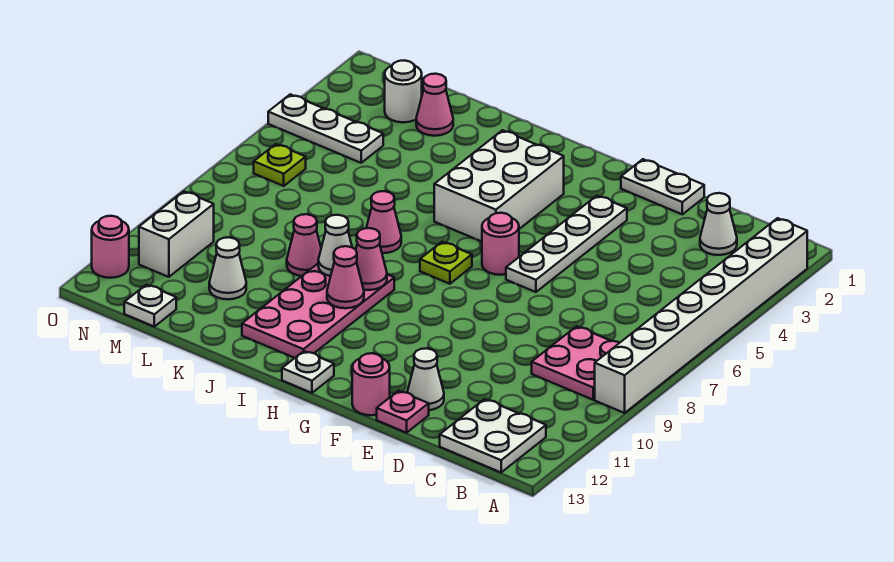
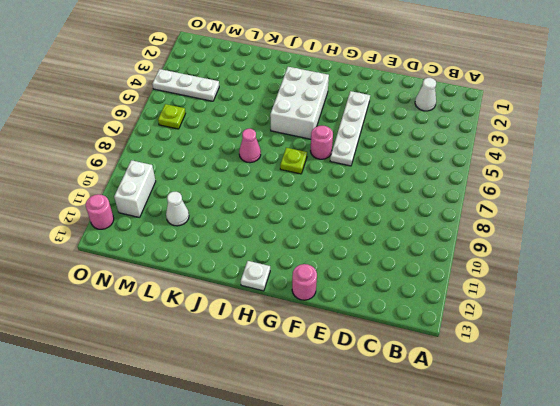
none -> white brick A2:A9 level 1
none -> pink plate B8:C9 level 1
none -> white plate B12:C13 level 1

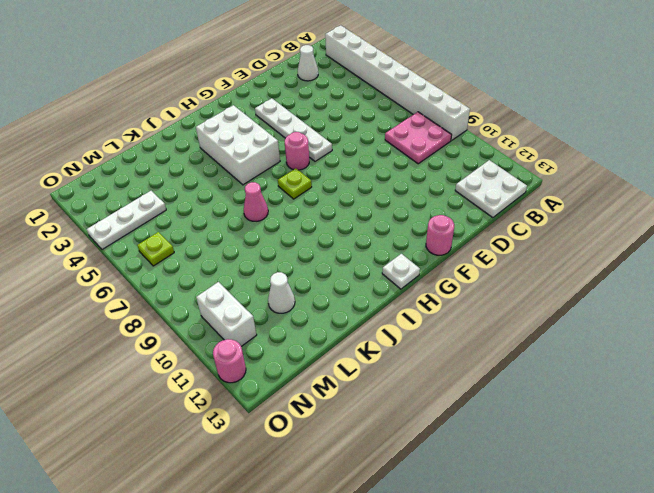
none -> white plate E1:F1 level 1
none -> white cone E12 level 1
none -> pink plate E13 level 1

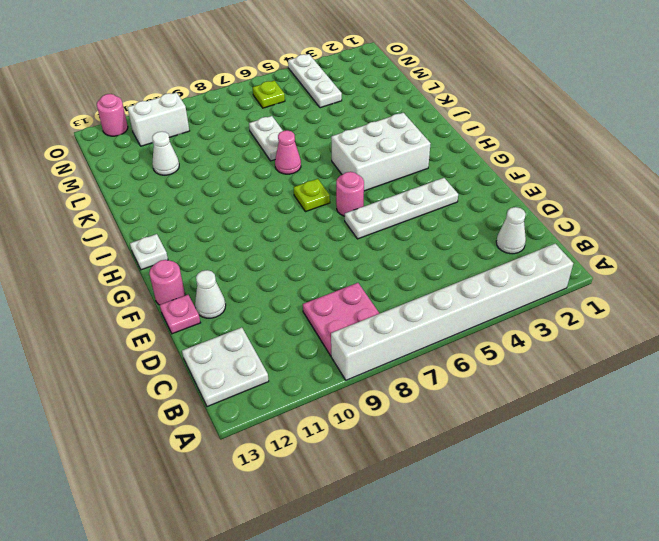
white plate K7:L7 level 1 -> white plate E1:F1 level 1
none -> pink plate I9:J12 level 1
none -> pink cone K9 level 1
none -> pink cone L2 level 1

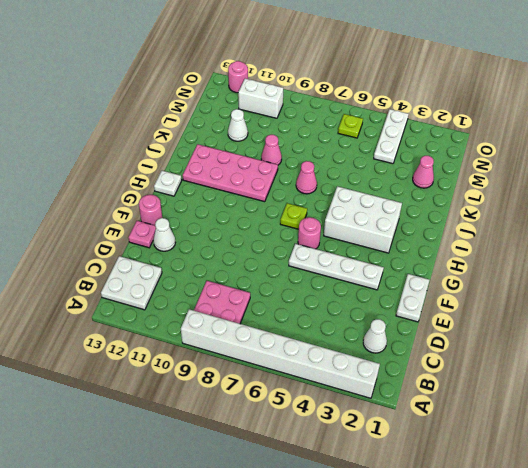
none -> white round brick M2 level 1
none -> white plate M13 level 1
none -> pink cone I9 level 2

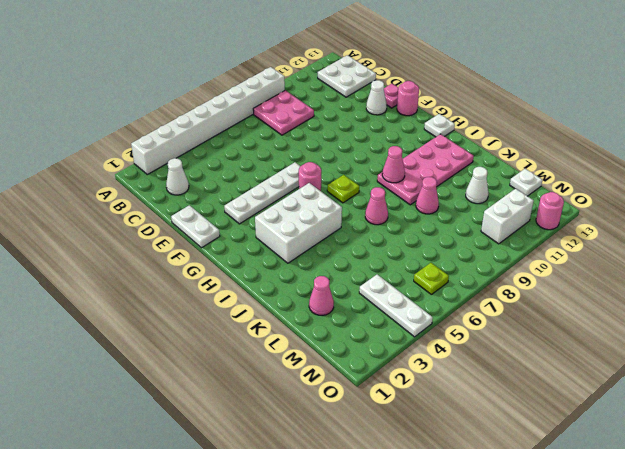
none -> white round brick M2 level 1
none -> pink cone I10 level 2
none -> white cone J9 level 2

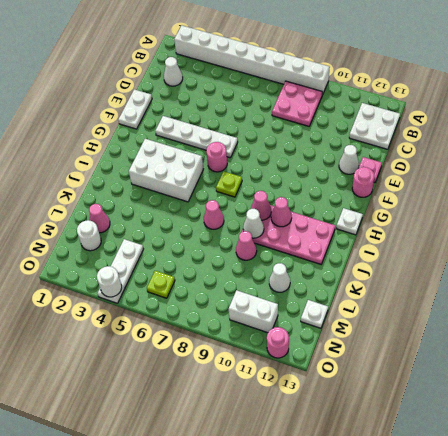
white round brick O4 level 2 -> none

